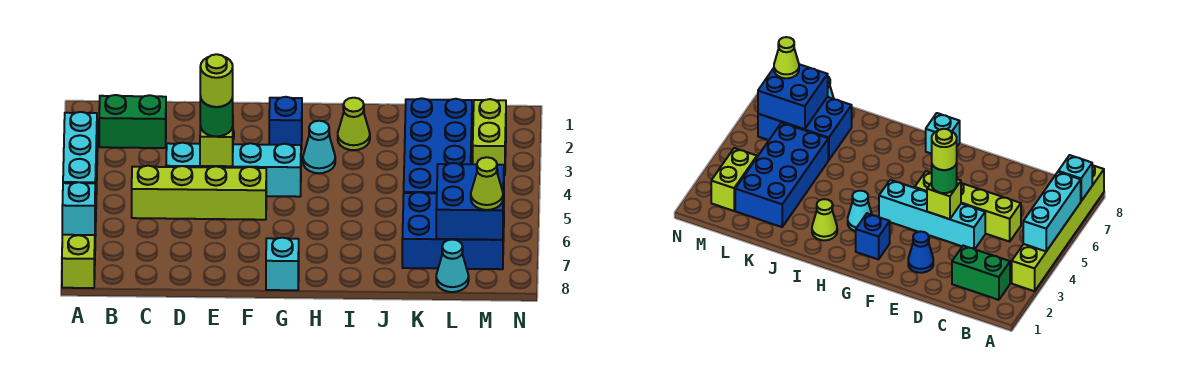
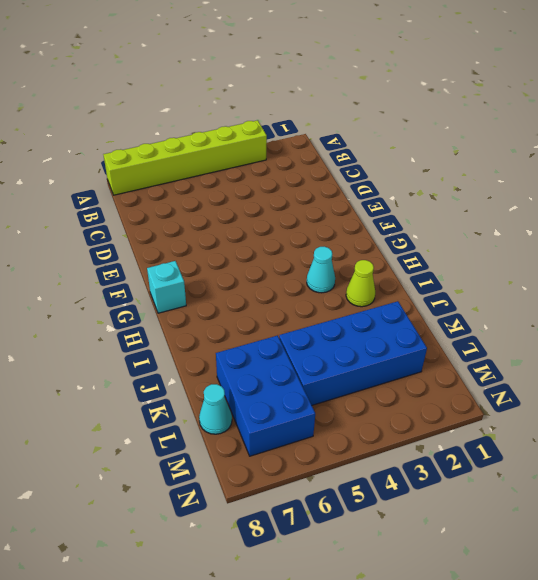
none -> green brick B2:C2 level 1
none -> lime brick C5:F5 level 1
none -> cyan brick D4:G4 level 1

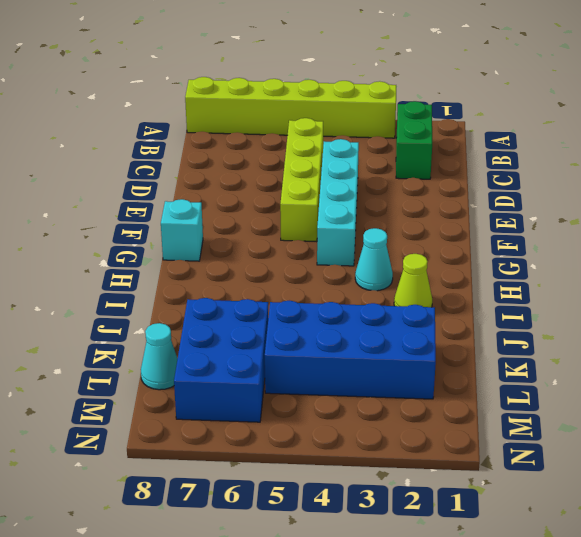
none -> blue cone E2 level 1
none -> blue brick G2 level 1
none -> lime brick M2:M3 level 1

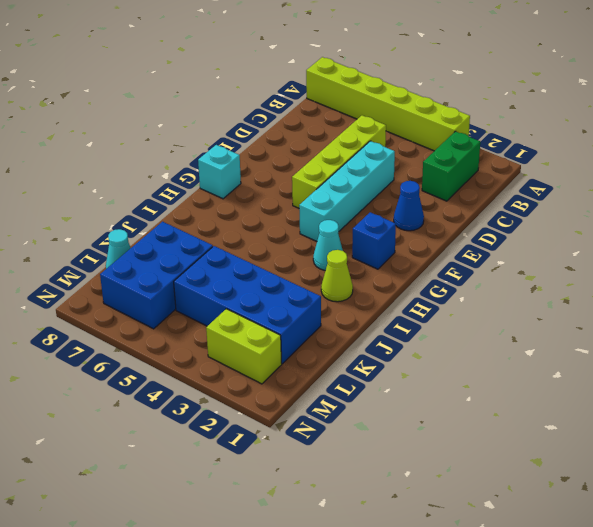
none -> cyan brick A4:A6 level 2
none -> cyan brick A7 level 2
none -> lime brick E4 level 2

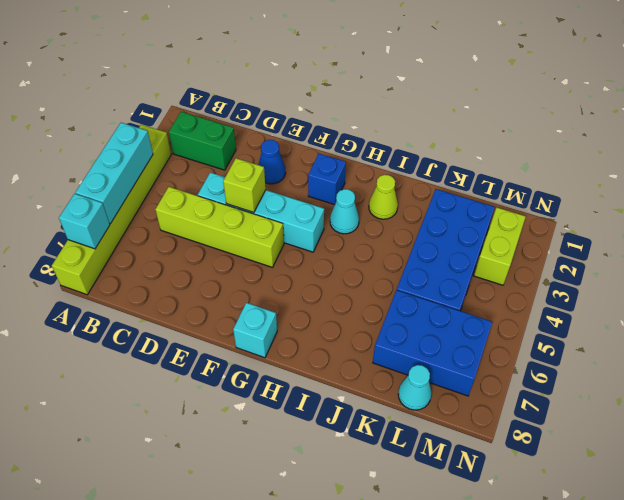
none -> blue brick L6:M7 level 2
none -> green round brick E4 level 3
none -> lime cone M7 level 3

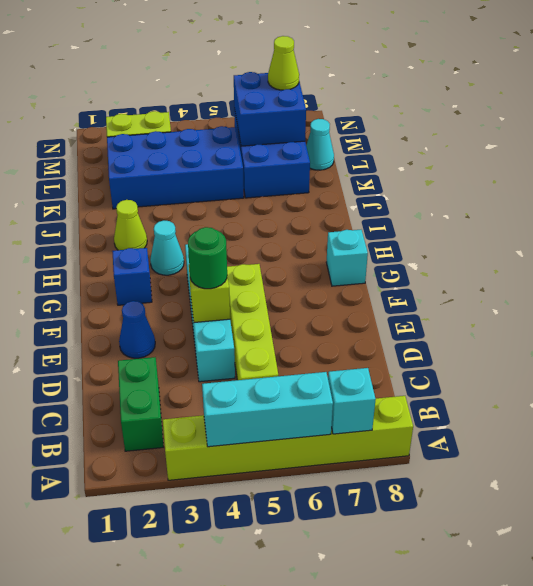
none -> lime round brick E4 level 4

